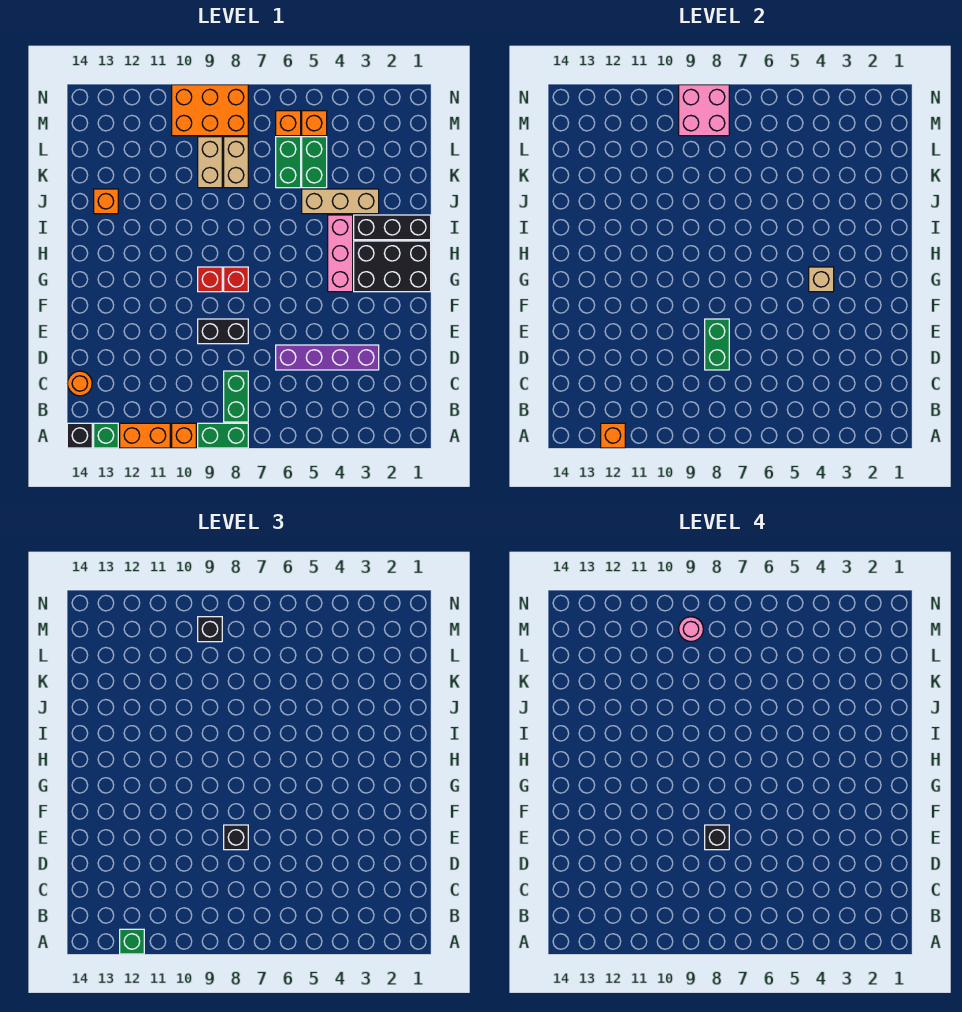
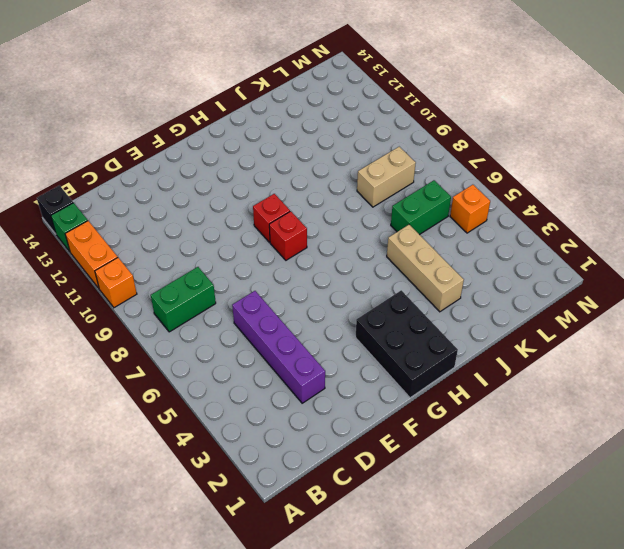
none -> green brick A8:A9 level 1
none -> orange round brick C14 level 1
none -> black brick E8:E9 level 1
none -> pink brick G4:I4 level 1

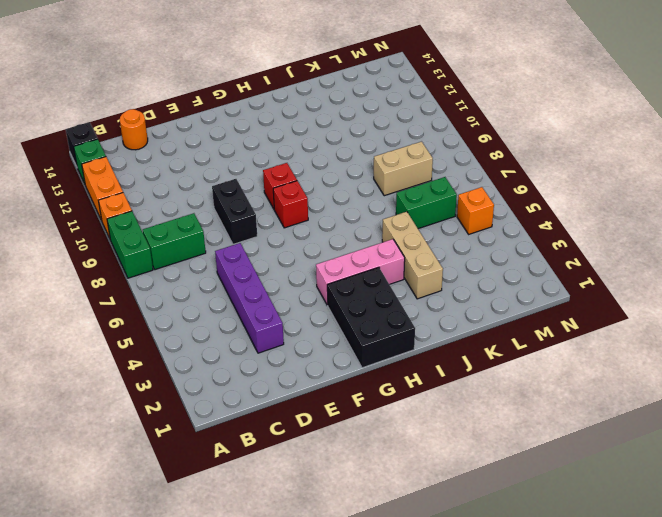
none -> black brick I1:I3 level 1
none -> orange brick J13 level 1
none -> green brick K5:L5 level 1
none -> tan brick K9:L9 level 1

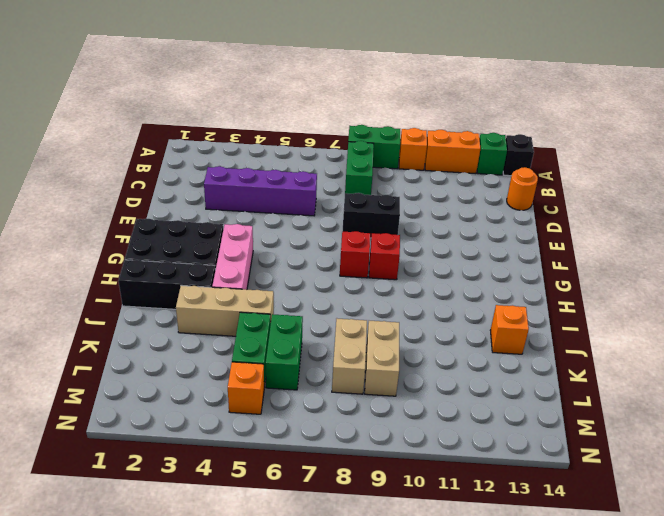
none -> orange brick M6 level 1
none -> orange brick M8:N10 level 1
none -> orange brick A12 level 2
none -> green brick D8:E8 level 2

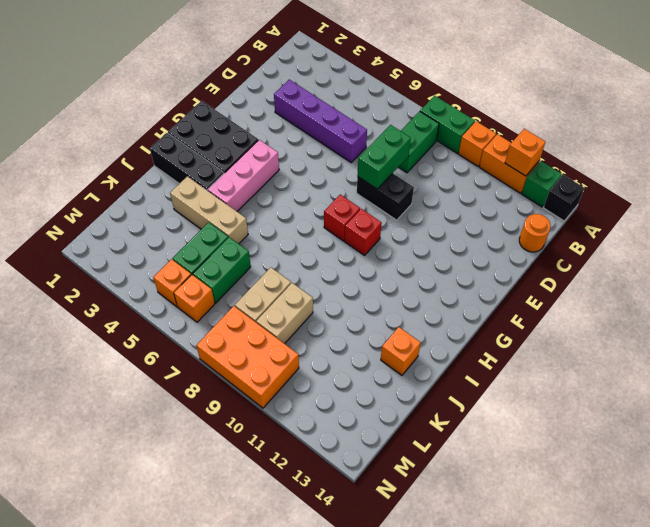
none -> tan brick G4 level 2
none -> pink brick M8:N9 level 2
none -> green brick A12 level 3
none -> black brick E8 level 3

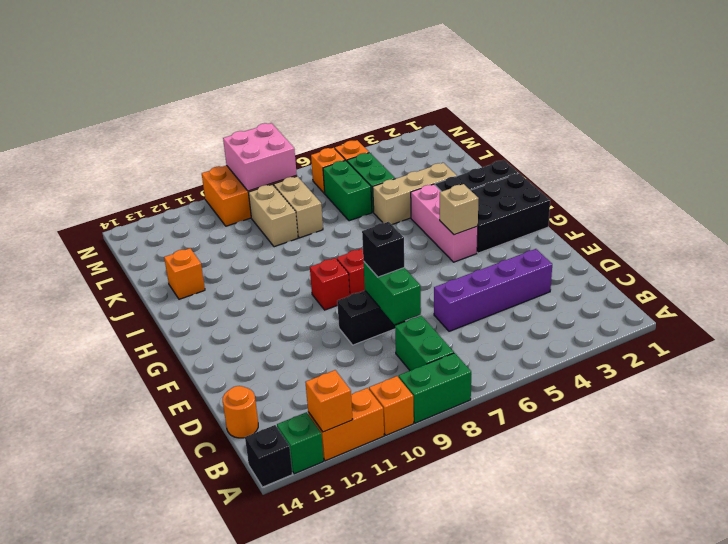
none -> green brick A12 level 3
none -> black brick M9 level 3
none -> black brick E8 level 4
none -> pink round brick M9 level 4

